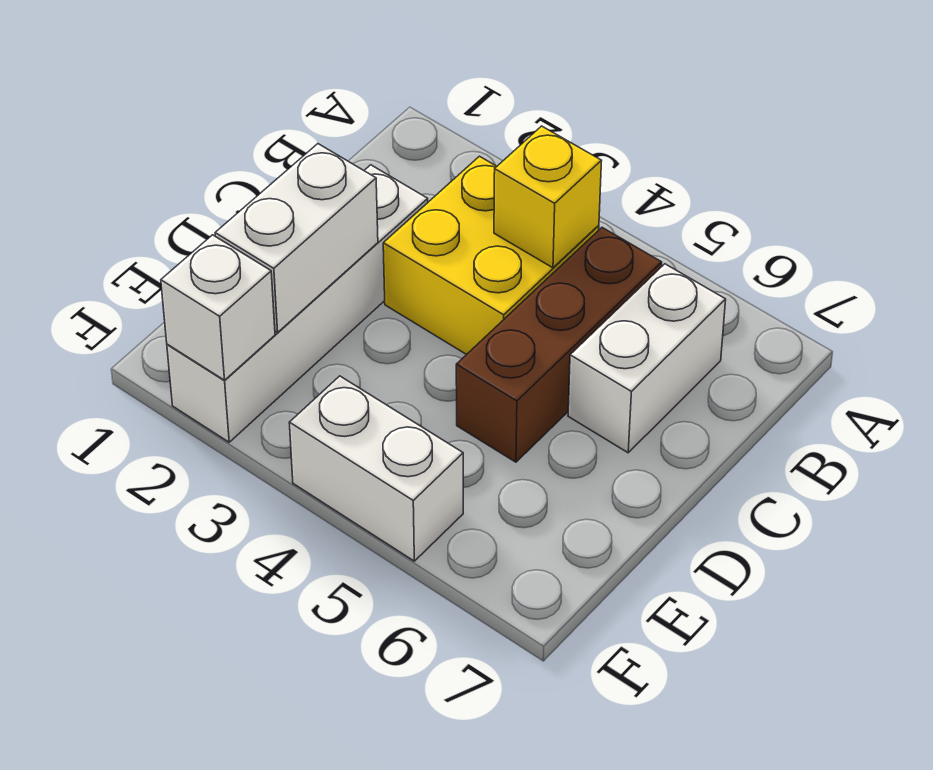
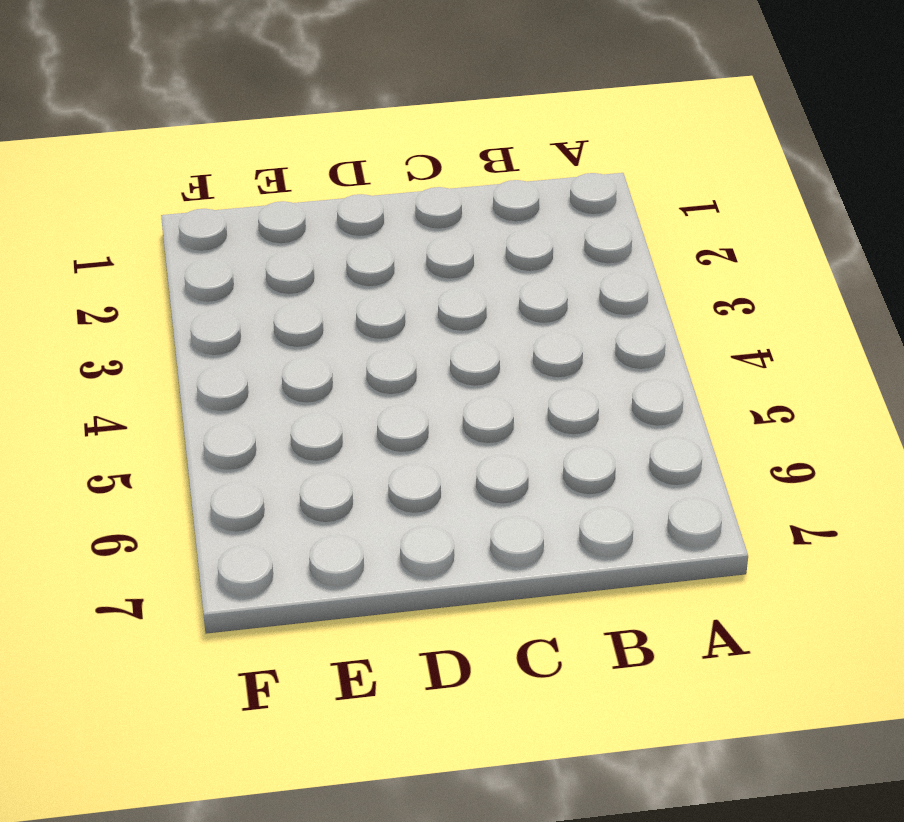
none -> yellow brick B3:C4 level 1
none -> brown brick B5:D5 level 1

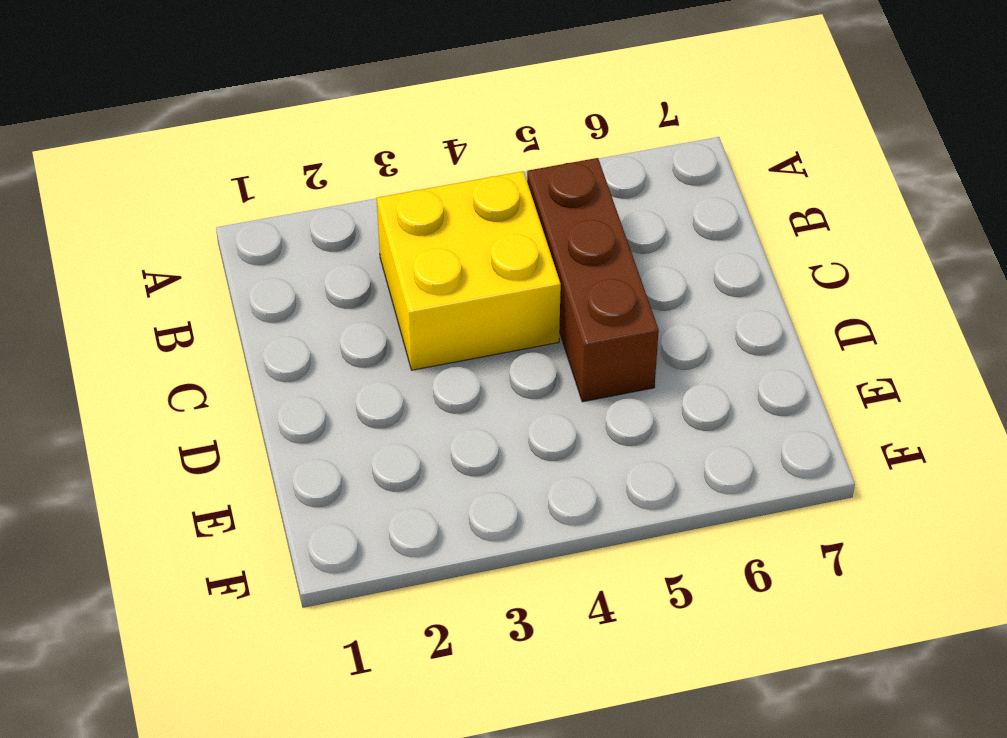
none -> white brick B6:C6 level 1
none -> white brick C2:F2 level 1

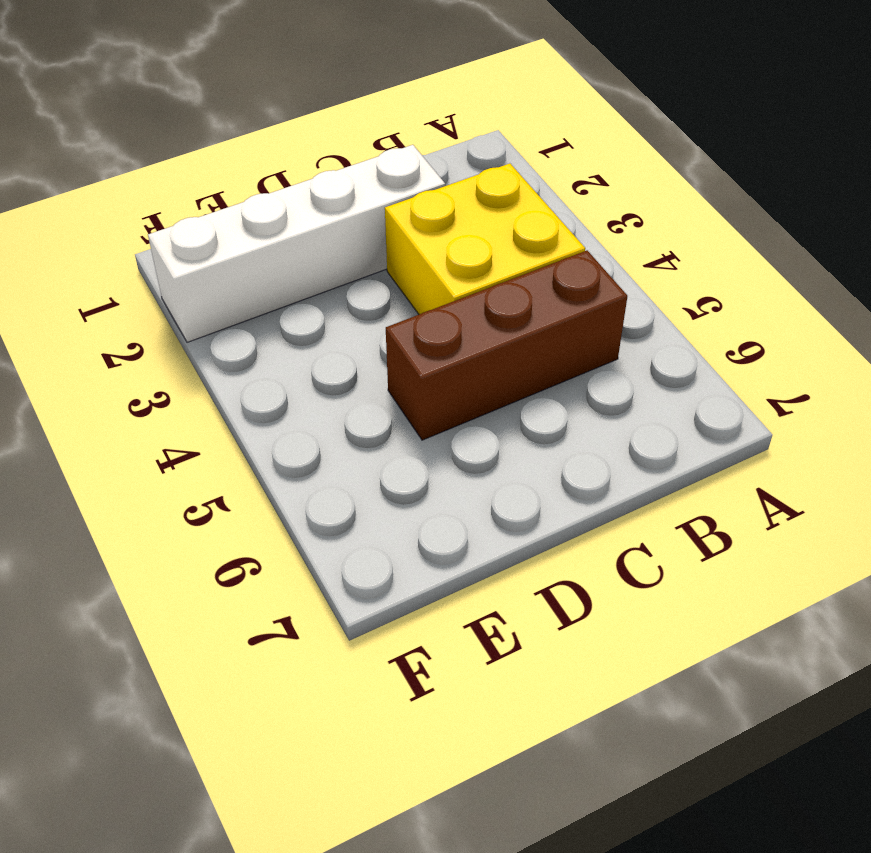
none -> white brick B6:C6 level 1
none -> white brick F4:F5 level 1

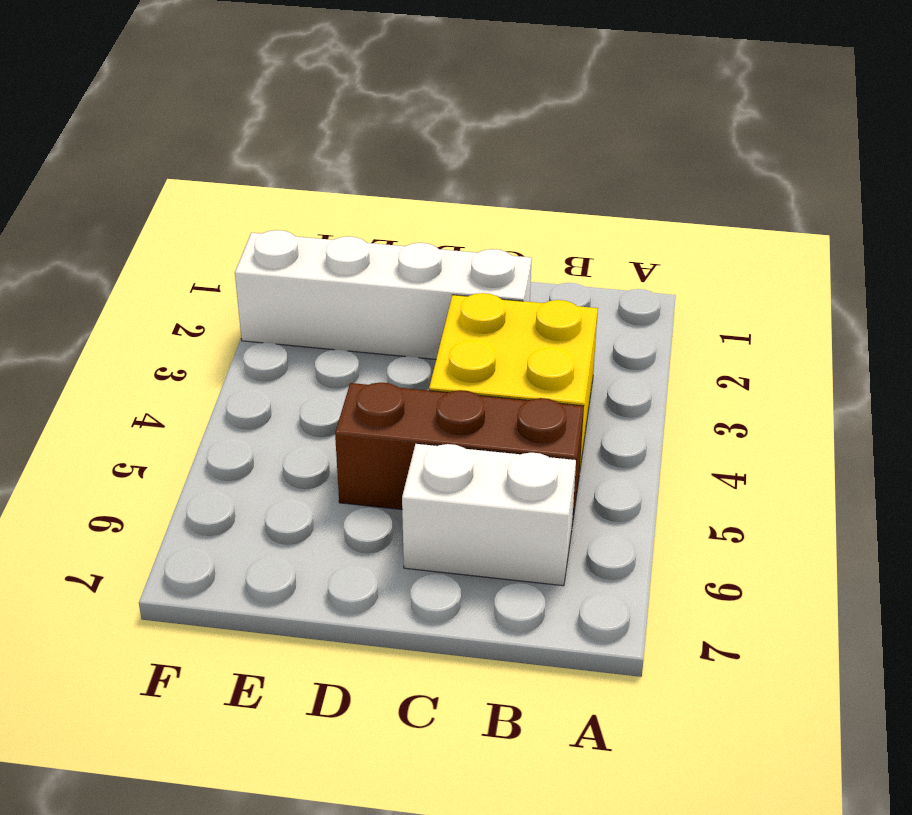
none -> white brick F4:F5 level 1
none -> yellow brick B4 level 2

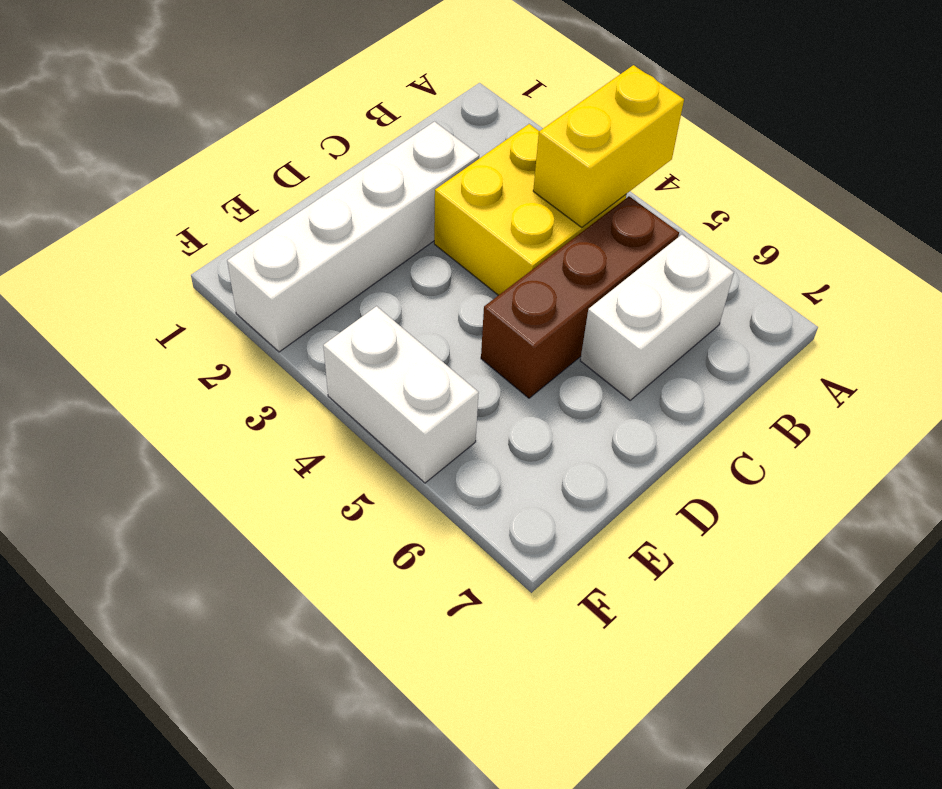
yellow brick A4:B4 level 2 -> yellow brick B4 level 2
none -> white brick D2:E2 level 2
none -> white brick F2 level 2

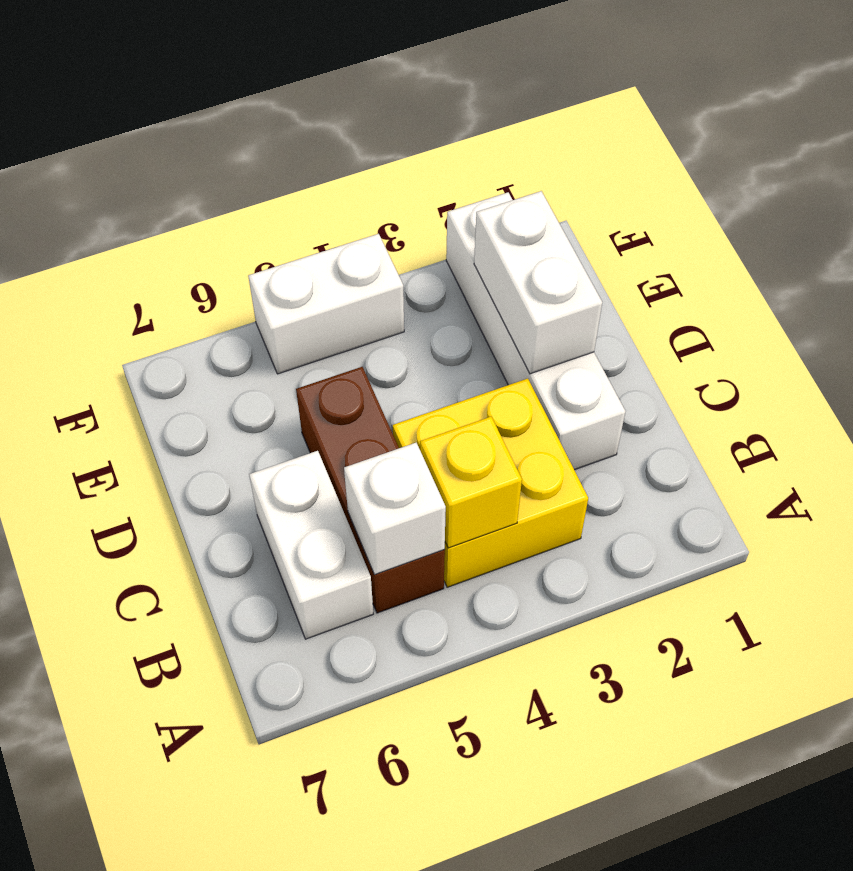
white brick B5 level 2 -> white brick F2 level 2

